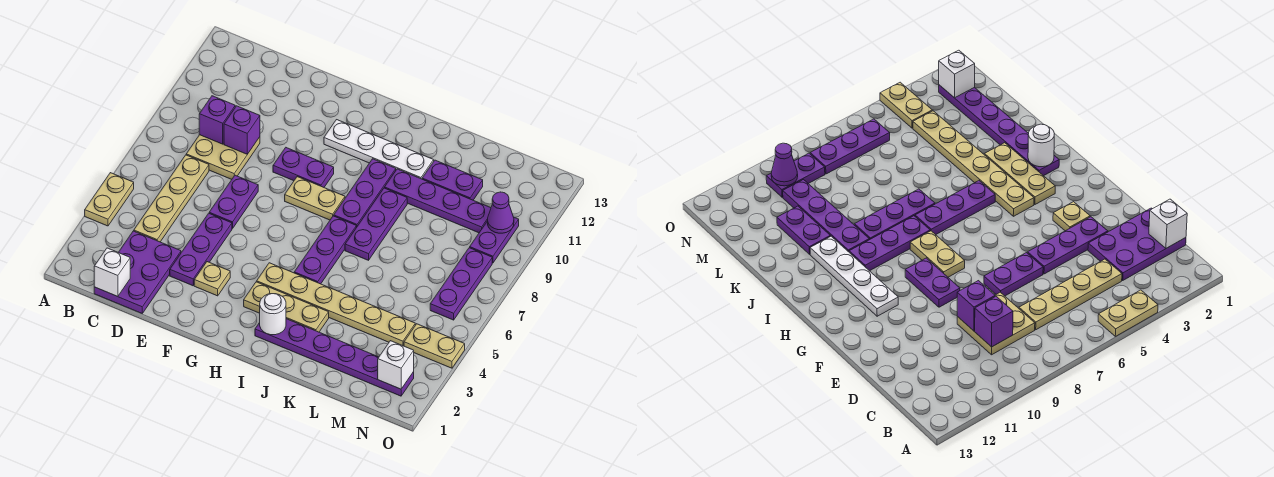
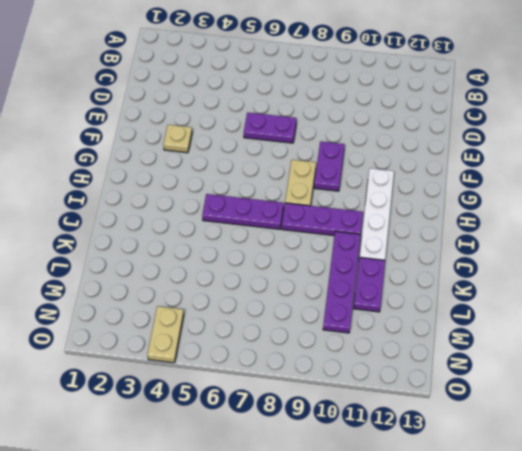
none -> tan plate A4:A5 level 1
none -> purple plate C1:D3 level 1
none -> tan plate C4:C7 level 1

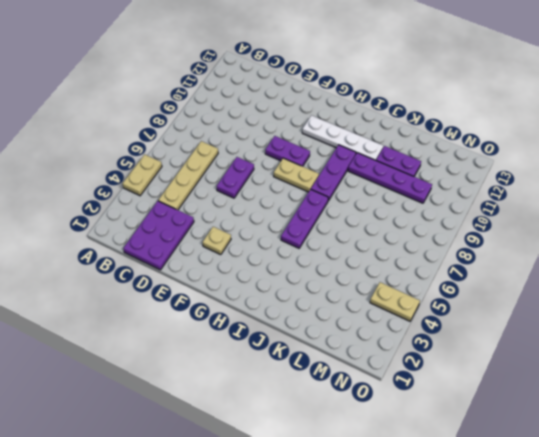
none -> tan plate C8:D9 level 1
none -> purple plate E3:E5 level 1
none -> tan plate H3:J3 level 1

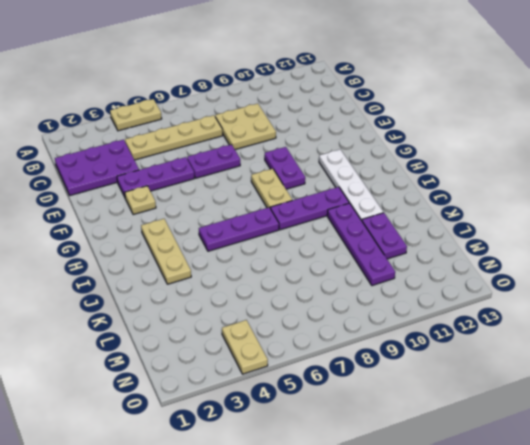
none -> tan plate H4:M4 level 1
none -> purple plate I2:N2 level 1
none -> purple plate J7:J9 level 1

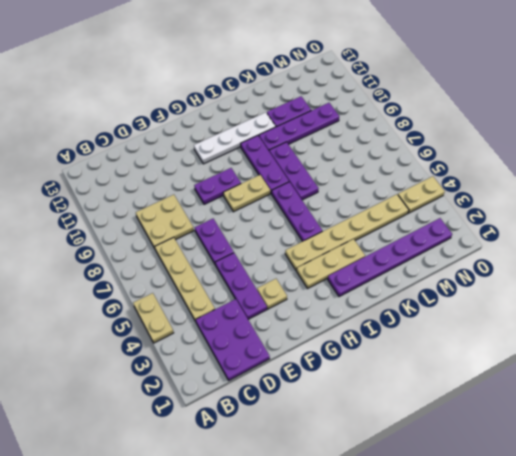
none -> purple plate N6:N8 level 1
none -> purple plate N9:N10 level 1
none -> white brick C1 level 2

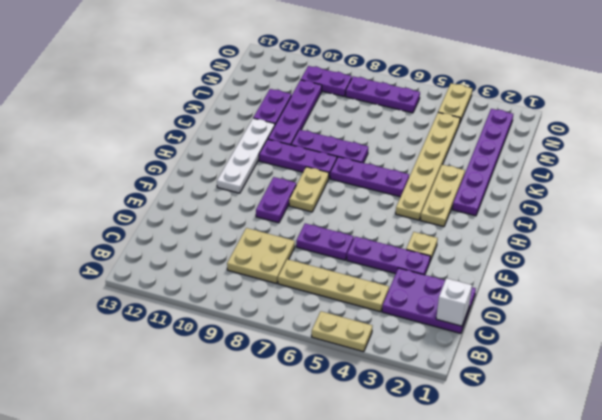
none -> purple brick C9 level 2
none -> purple brick D9 level 2
none -> white round brick I2 level 2

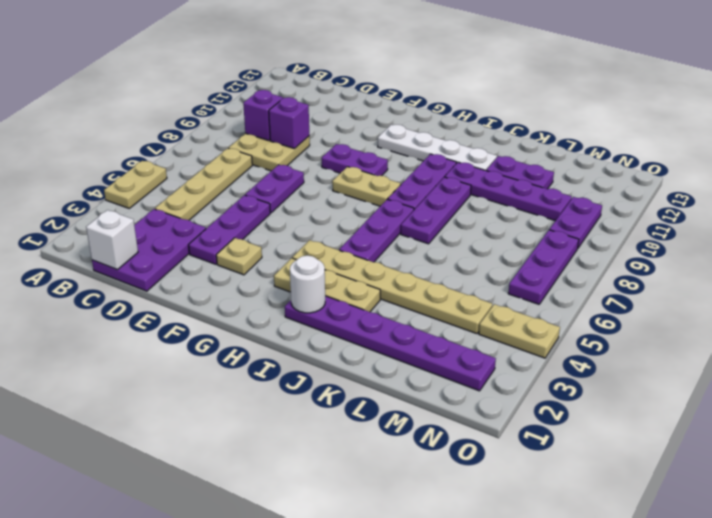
none -> white brick N2 level 2
none -> purple cone N10 level 2

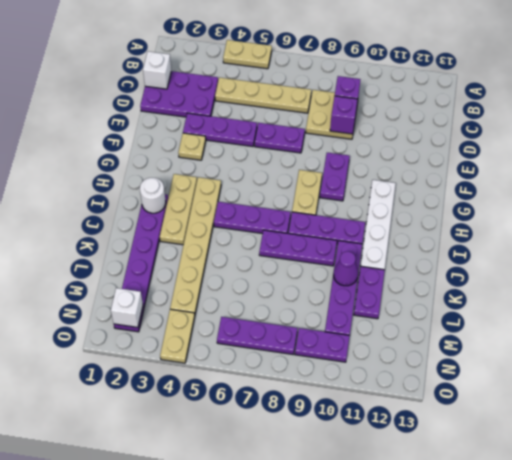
purple cone K10 level 2 -> purple cone N10 level 2

